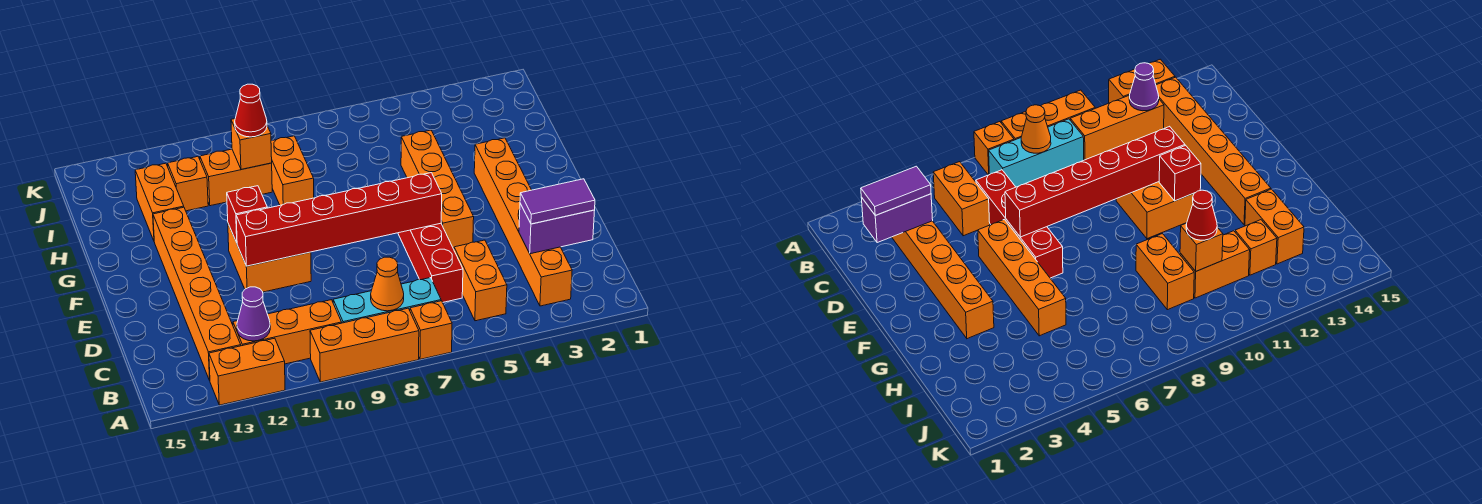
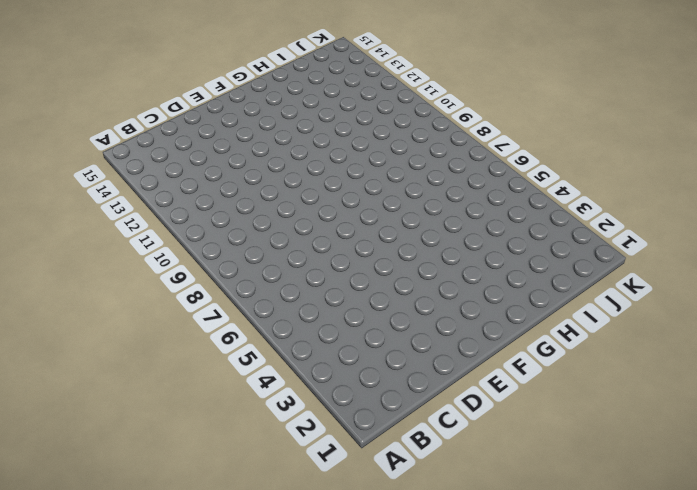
none -> orange brick A7 level 1
none -> orange brick A8:A10 level 1
none -> orange brick A12:A13 level 1

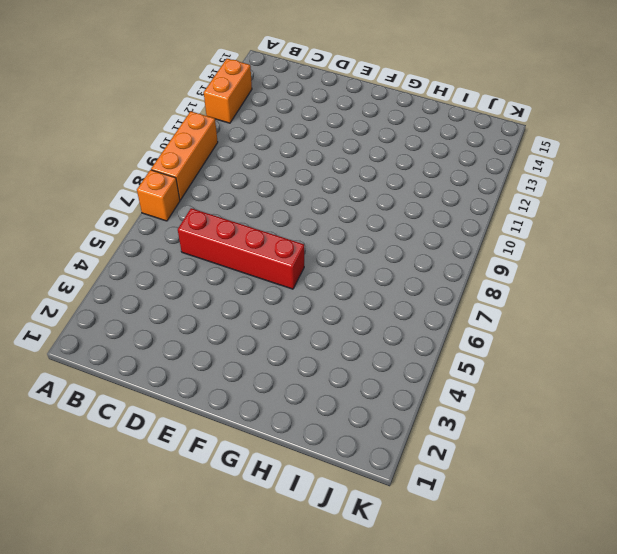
none -> orange brick B3:G3 level 1
none -> orange brick B5:C5 level 1
none -> cyan brick B7:B9 level 1

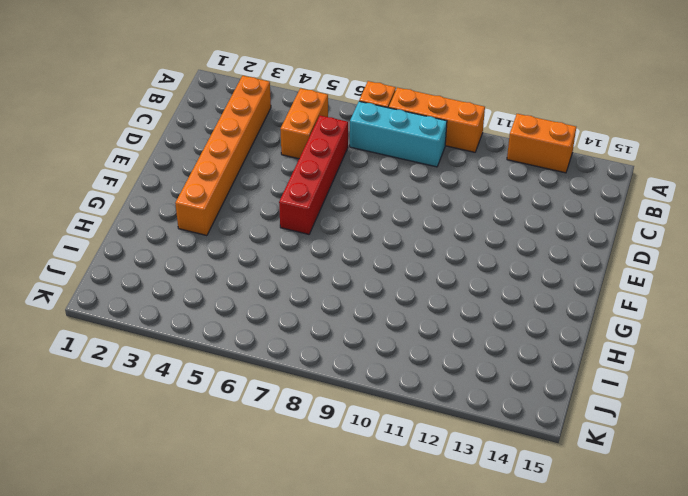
none -> orange brick B10:B12 level 1
none -> orange brick B13:G13 level 1
none -> orange brick E5:H5 level 1

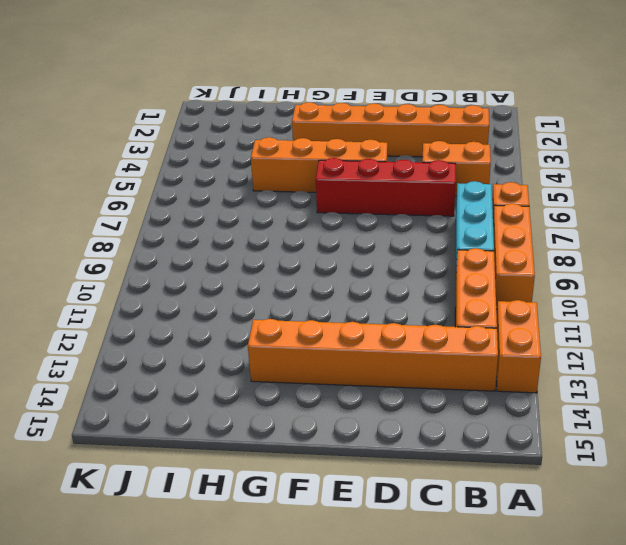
none -> orange brick E10:F11 level 1
none -> orange brick H9:I9 level 1
none -> orange brick H13:I13 level 1

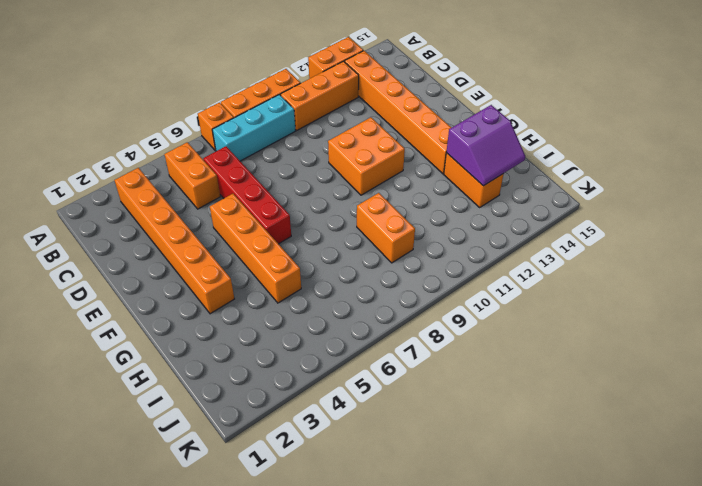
purple slope H13:I14 level 2 top H -> none
none -> orange brick I10:I11 level 1
none -> orange brick I12 level 1
none -> orange cone B8 level 2

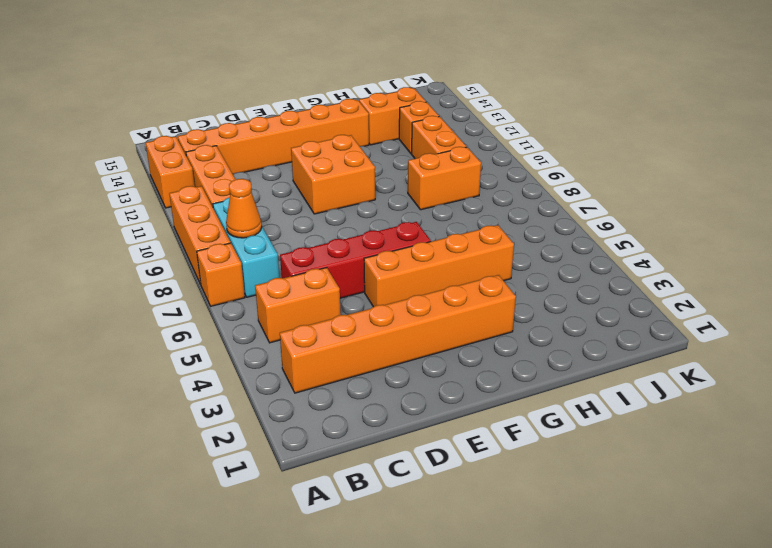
none -> purple cone B12 level 2
none -> purple brick C2:C3 level 2
none -> red brick E6:E11 level 2

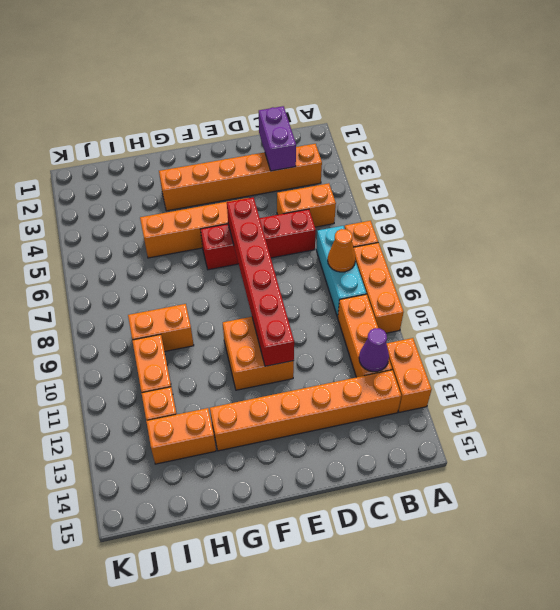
none -> red brick F11 level 2
none -> orange brick I10 level 2
none -> purple tile C2:C3 level 3

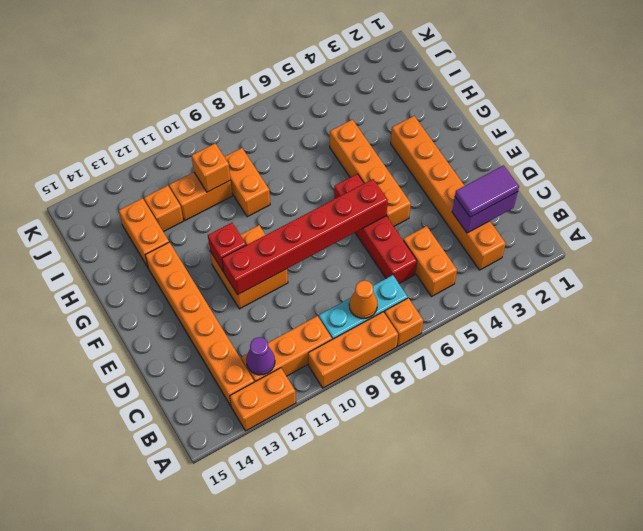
none -> red cone I10 level 3

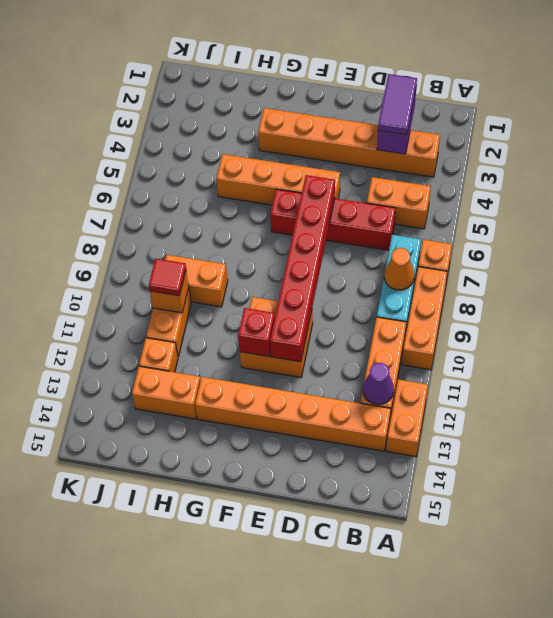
red tile I10 level 3 -> red cone I10 level 3

